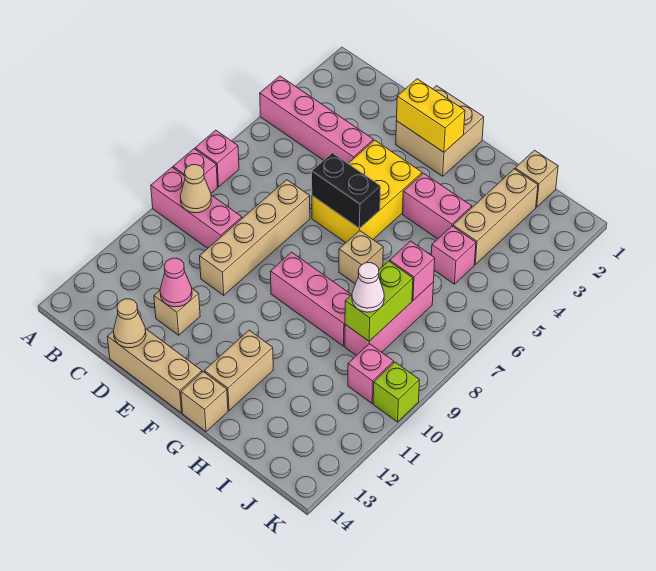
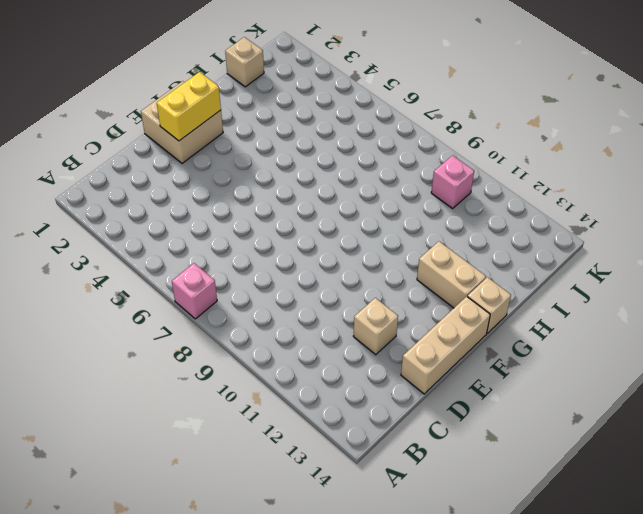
none -> pink brick A4:D4 level 1
none -> pink brick A8 level 1
none -> pink brick A9:C9 level 1

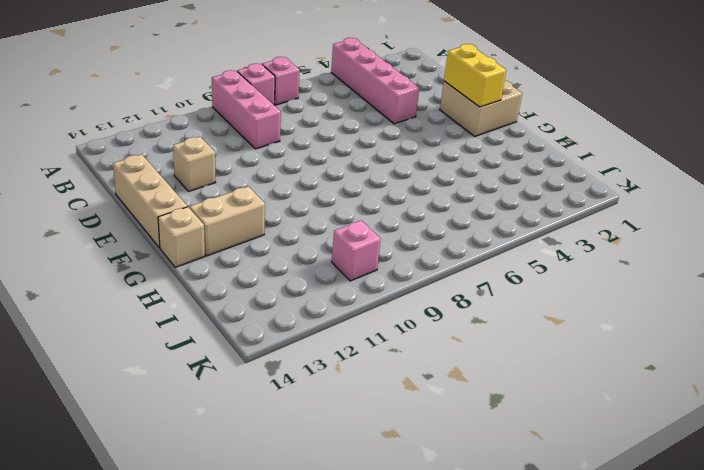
none -> tan brick D7:D10 level 1
none -> yellow brick E4:F6 level 1
none -> pink brick F9:H9 level 1

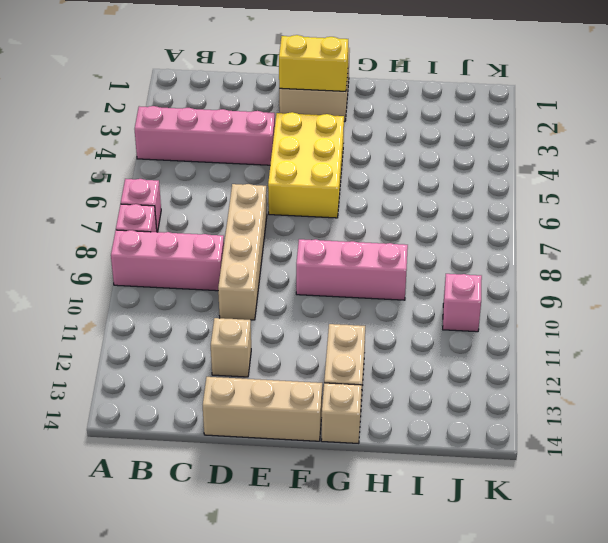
none -> pink brick G4:H4 level 1
none -> tan brick G7 level 1
none -> tan brick I1 level 1

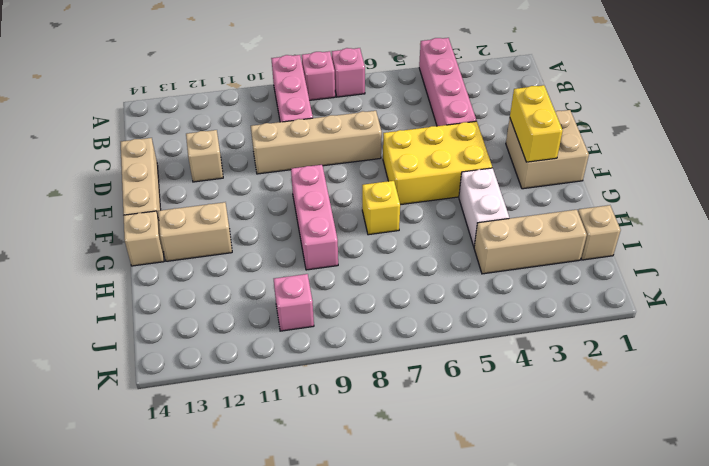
white brick G4:H4 level 1 -> pink brick G4:H4 level 1
yellow brick G7 level 1 -> tan brick G7 level 1
none -> pink brick I5 level 1
none -> pink brick I7:I9 level 1
none -> lime brick K10 level 1

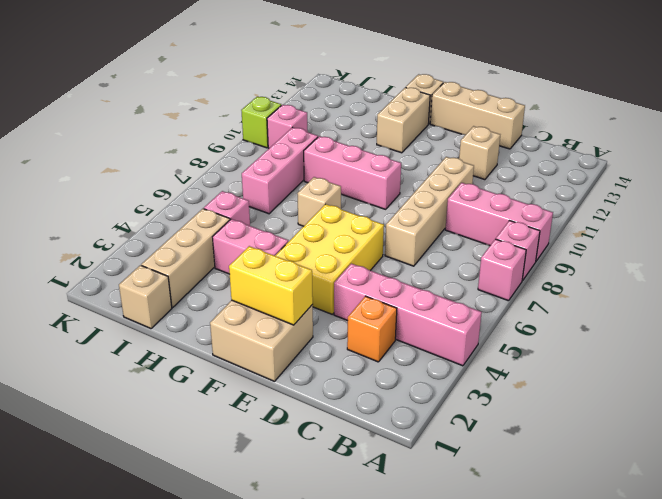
orange brick C3 level 1 -> none
none -> tan cone B9 level 2
none -> pink cone D12 level 2
none -> tan cone D14 level 2

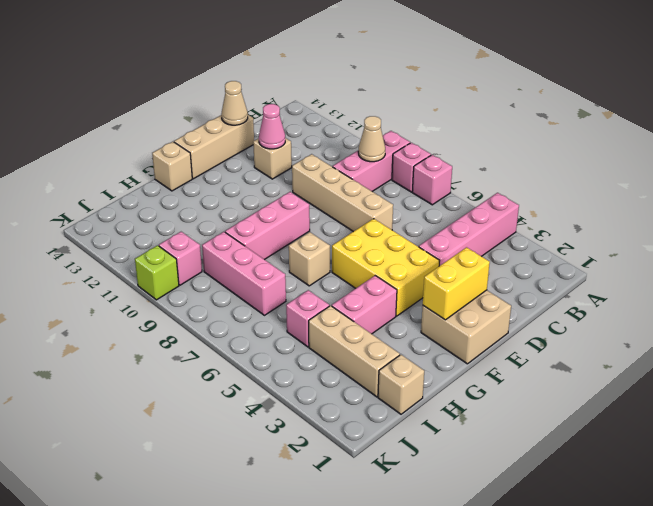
none -> tan brick G12:G13 level 1
none -> black brick E6:F6 level 2
none -> pink brick I7 level 2

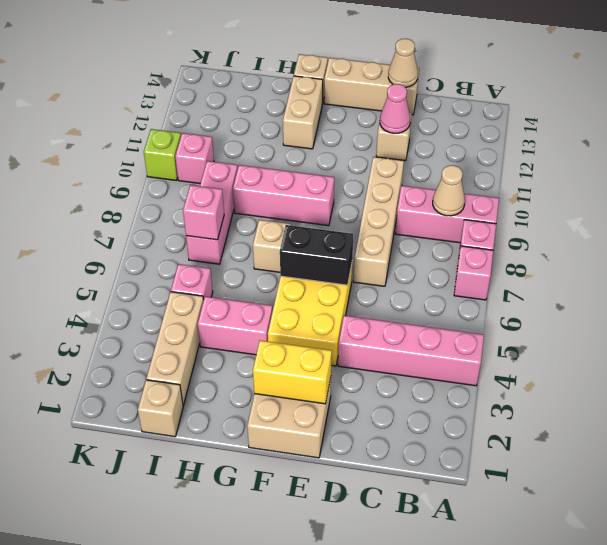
none -> lime brick I8:I9 level 2
none -> white cone I9 level 3

